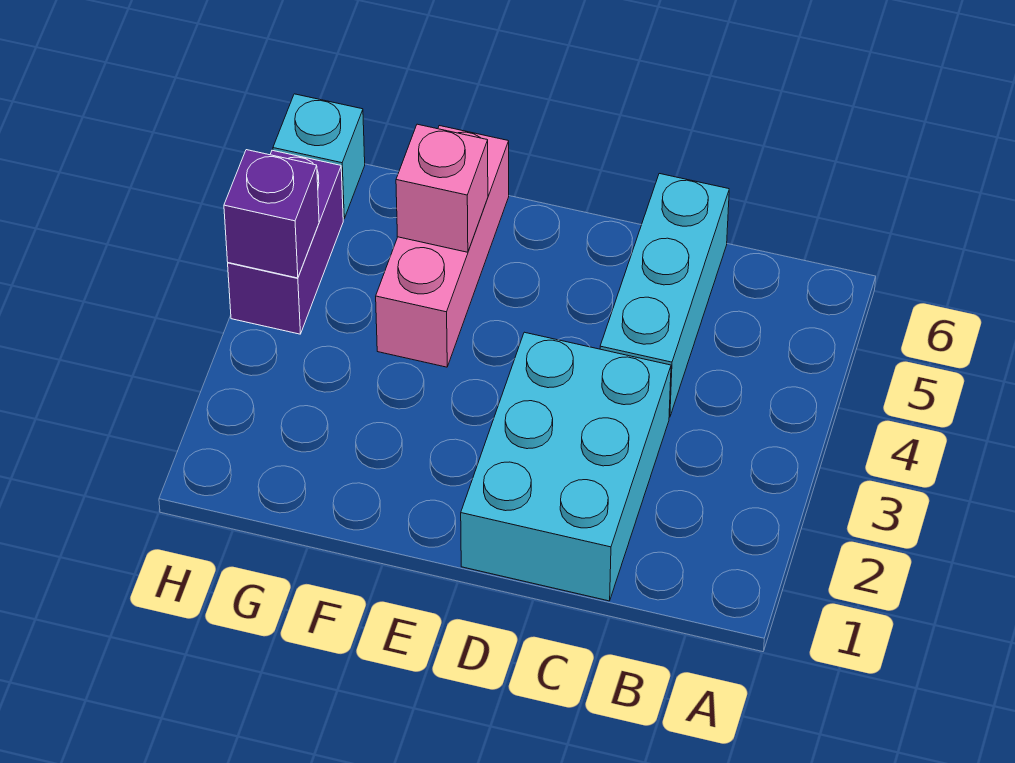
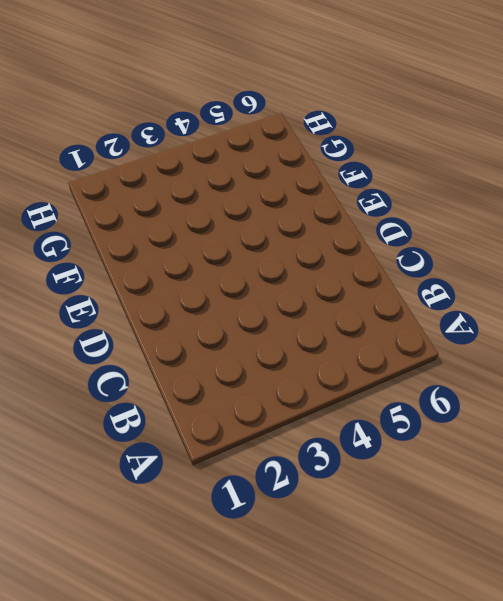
none -> cyan brick C1:D3 level 1
none -> cyan brick C4:C6 level 1

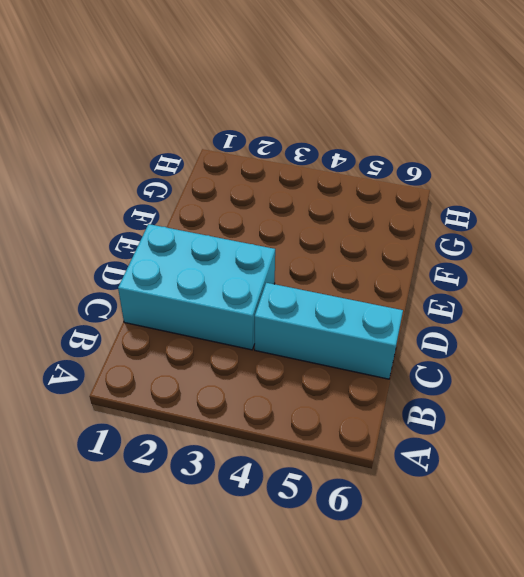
none -> pink brick F4:F6 level 1
none -> purple brick H4:H5 level 1

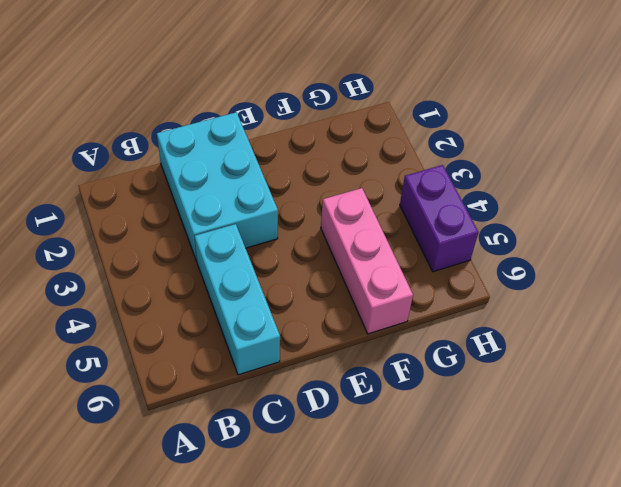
none -> cyan brick H6 level 1
none -> pink brick F5 level 2

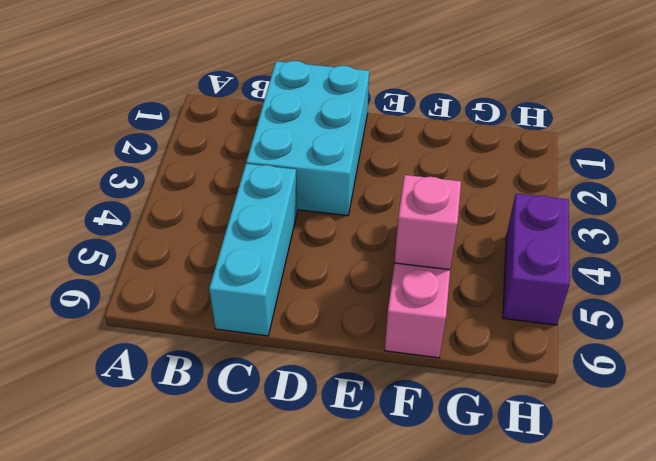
none -> cyan brick H6 level 1
none -> purple brick H4 level 2

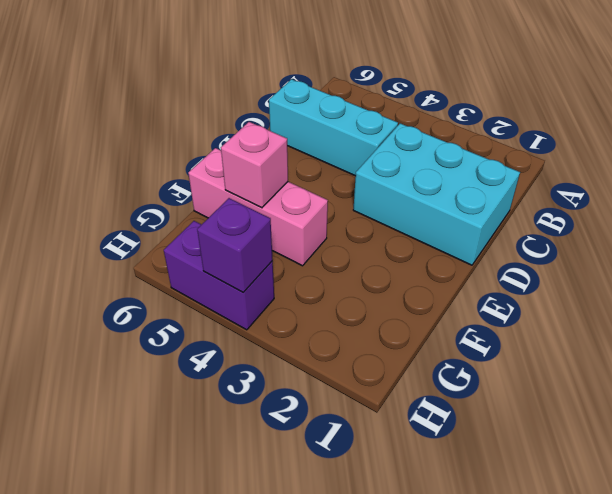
none -> cyan brick H6 level 1

